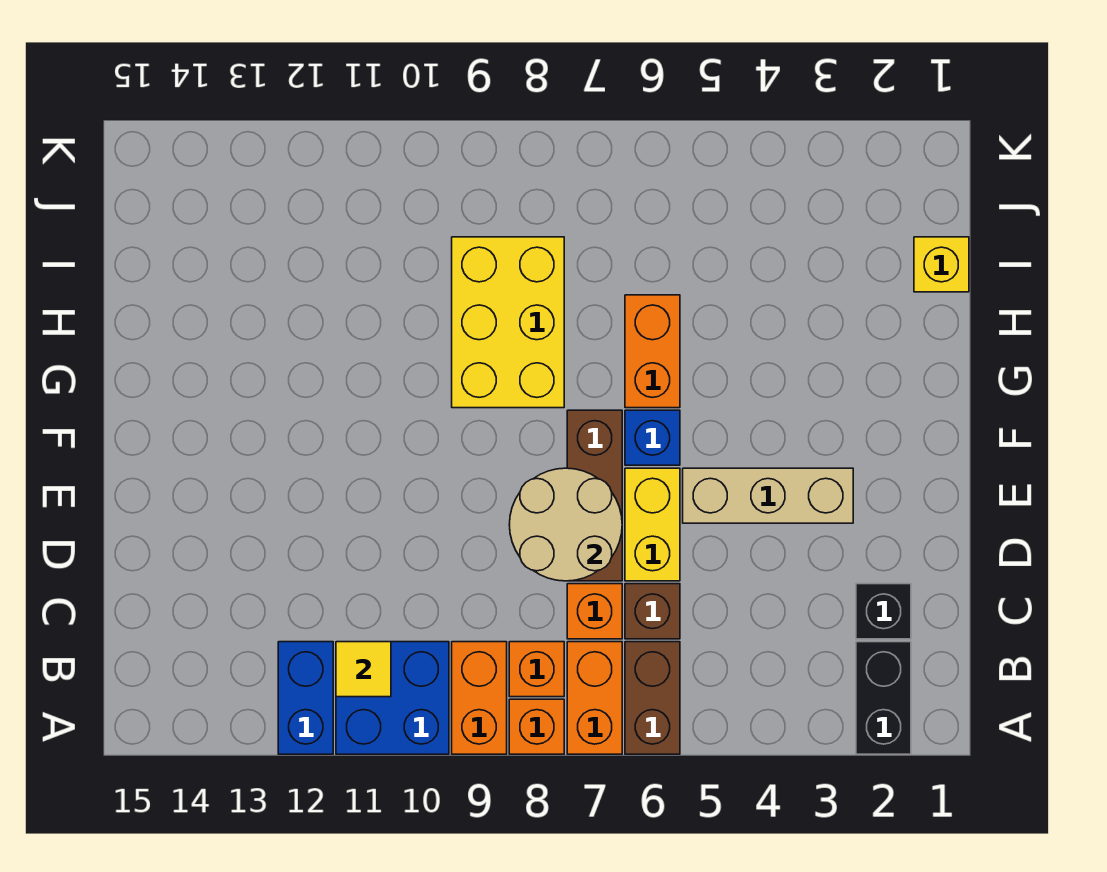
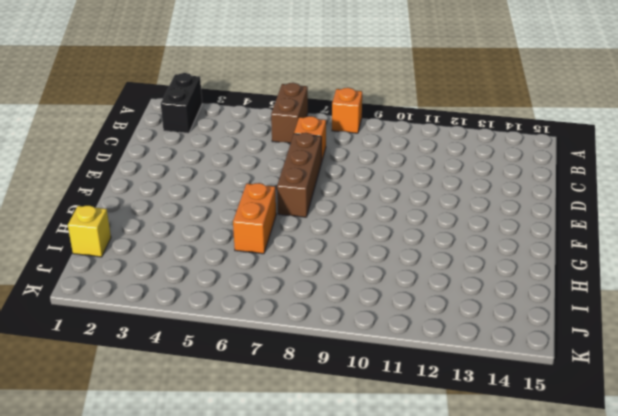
none -> orange brick A7:B7 level 1
none -> orange brick A9:B9 level 1
none -> blue brick A10:B11 level 1

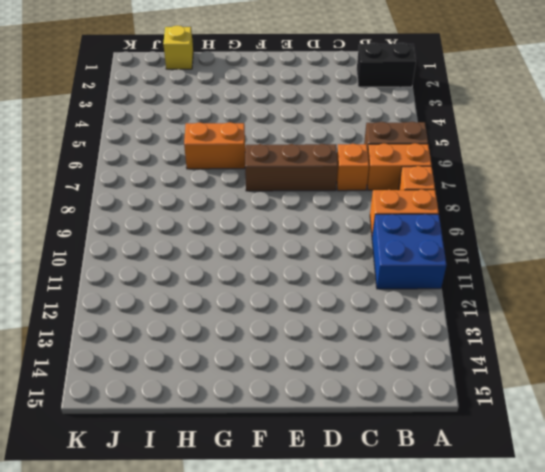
none -> blue brick A12:B12 level 1
none -> orange brick B8 level 1
none -> black brick C2 level 1

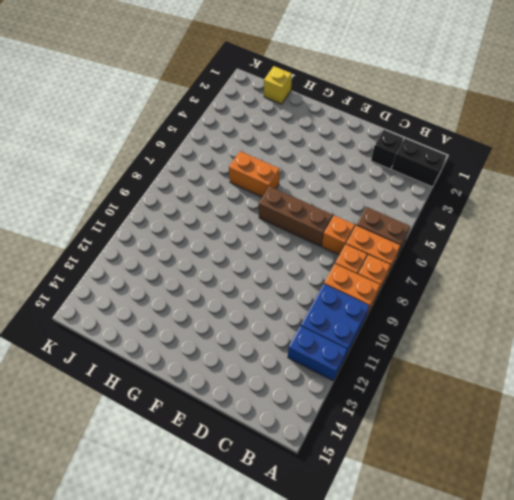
none -> brown brick C6 level 1
none -> yellow brick D6:E6 level 1
none -> tan brick E3:E5 level 1

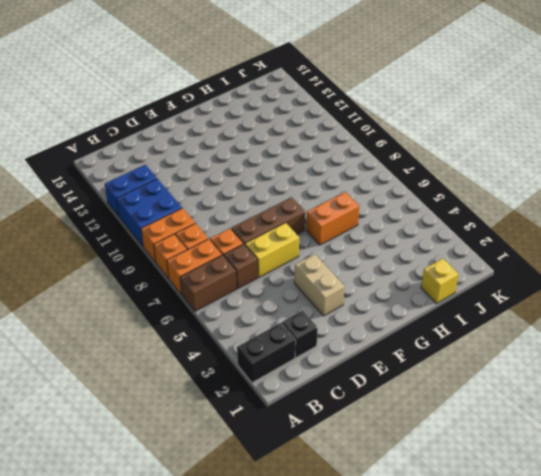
tan brick E3:E4 level 1 -> tan brick E3:E5 level 1
none -> blue brick F6 level 1
none -> yellow brick G8:I9 level 1
none -> yellow tile B11 level 2

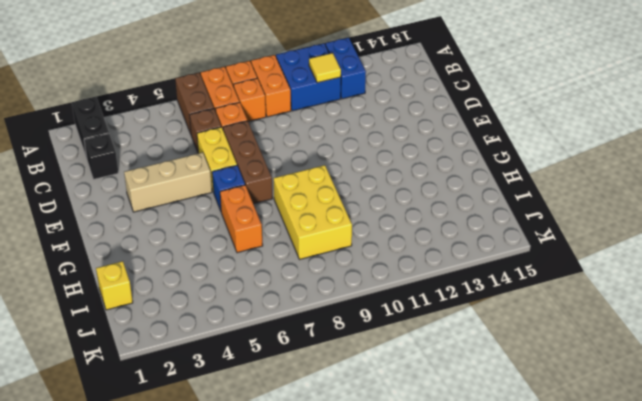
none -> tan round brick D7:E8 level 2

